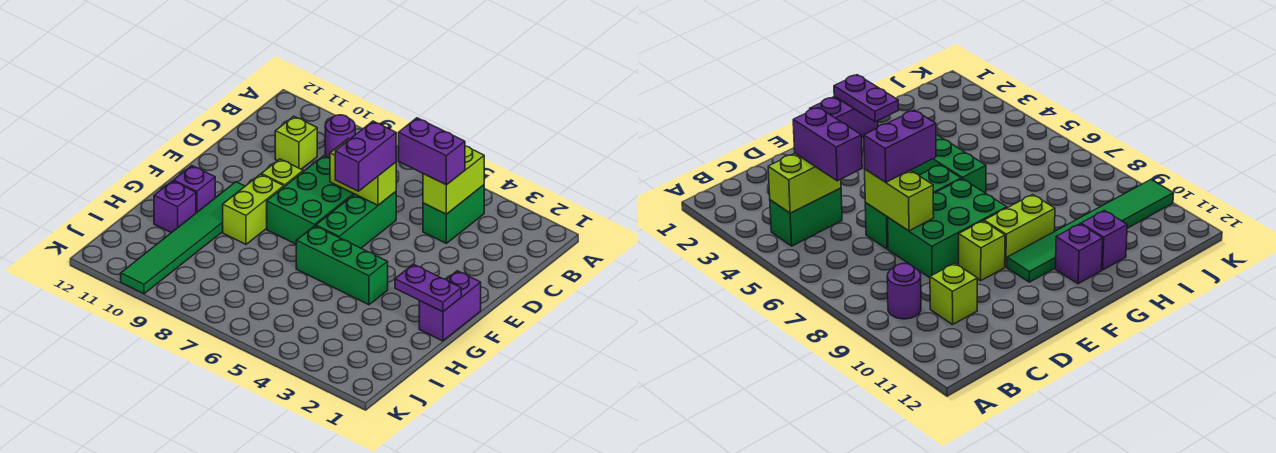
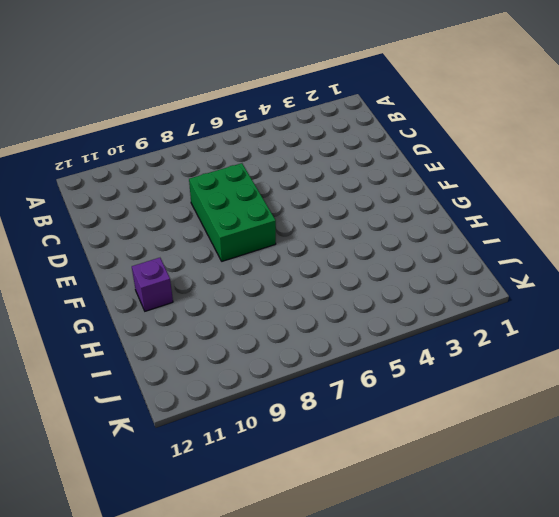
none -> green brick B4:C4 level 1
none -> purple round brick B9 level 1
none -> lime brick C10 level 1

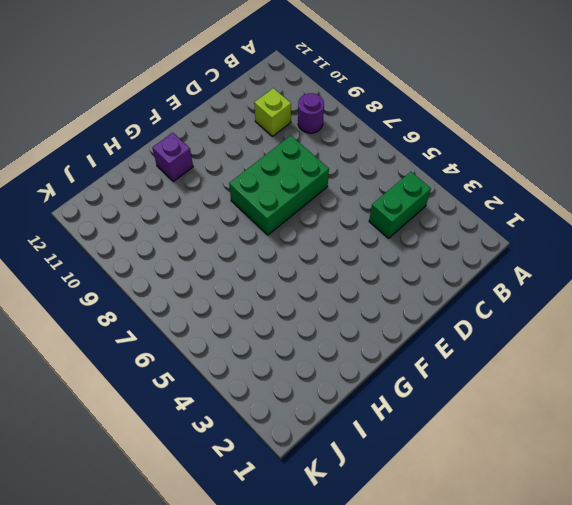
none -> green brick D6:F6 level 1
none -> lime brick E9 level 1
none -> purple brick F1:G1 level 1

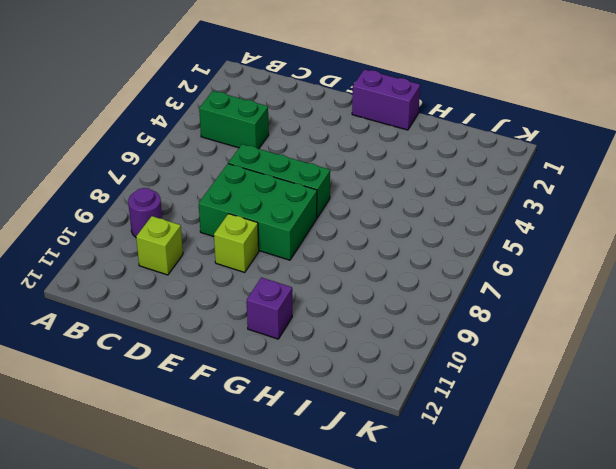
none -> lime brick F9:G9 level 1
none -> green tile F10:K10 level 1
none -> green brick G4:G6 level 1

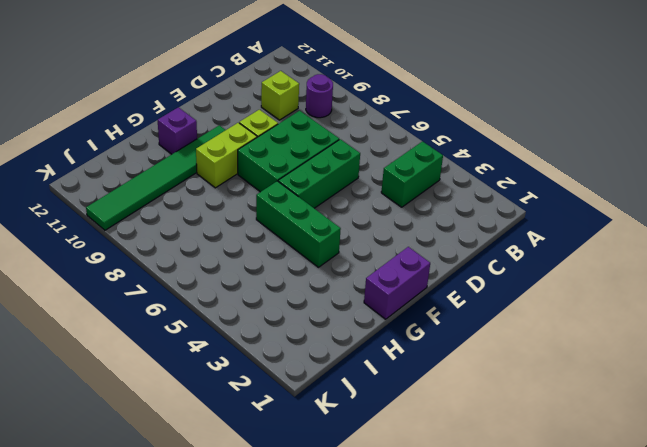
none -> purple brick H11 level 1
none -> lime brick B4:C4 level 2
none -> lime brick D6:D7 level 2

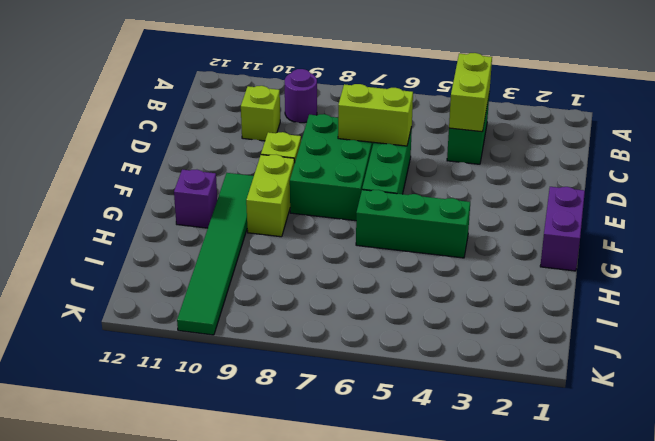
none -> purple brick H11 level 1
none -> purple plate G1:G2 level 2
none -> purple brick C4:C5 level 3

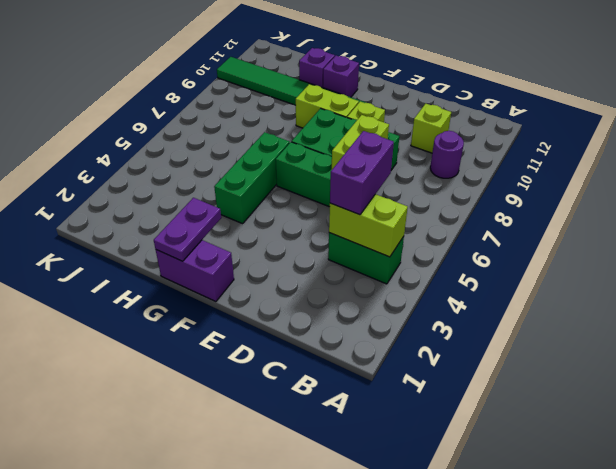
none -> purple brick D6:E6 level 3

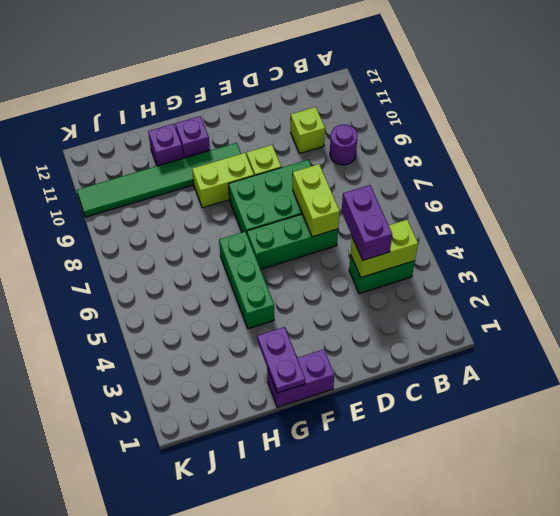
none -> purple brick D6:E6 level 3

